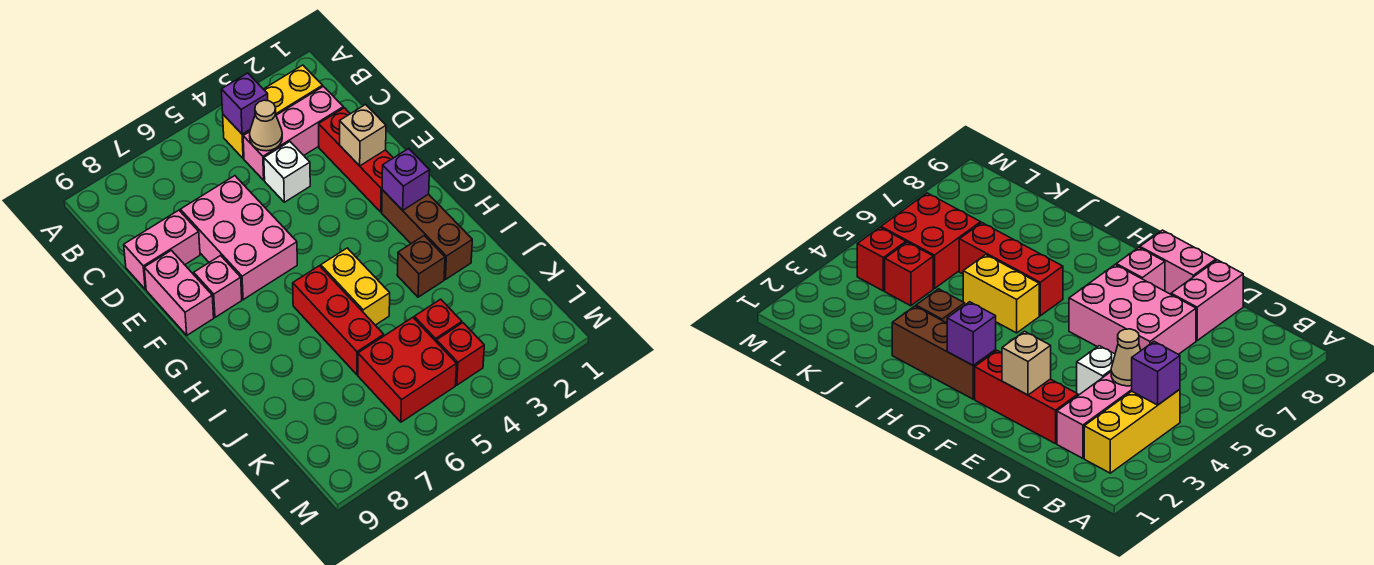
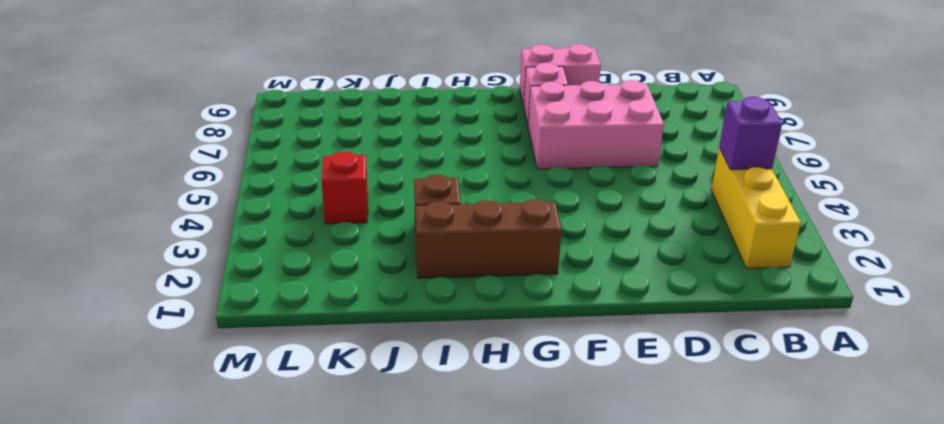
none -> pink brick C2:C4 level 1
none -> red brick D2:F2 level 1
none -> white brick D4 level 1

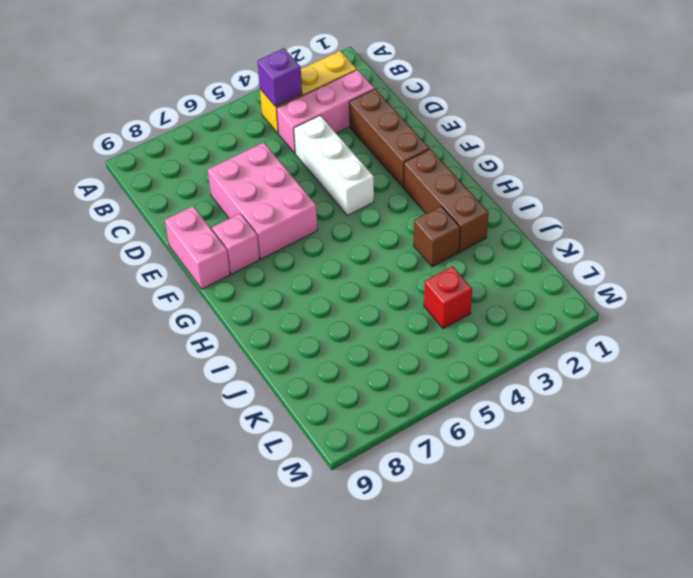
brown brick D2:F2 level 1 -> red brick D2:F2 level 1
white brick D4:F4 level 1 -> white brick D4 level 1
none -> pink brick D8:D9 level 1
none -> yellow brick H5:I5 level 1
none -> red brick H6:J6 level 1

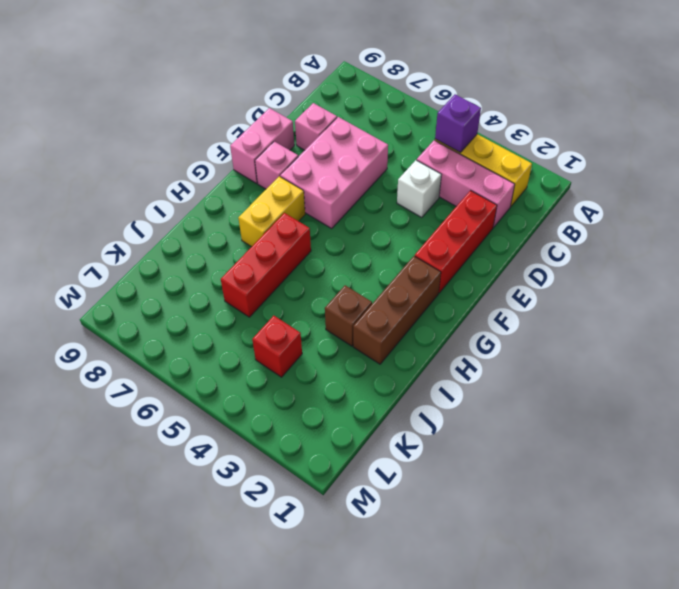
pink brick D8 level 1 -> pink brick D8:D9 level 1
yellow brick G7:H7 level 1 -> yellow brick H5:I5 level 1
none -> red brick K5:L6 level 1
none -> red brick L4 level 1
none -> tan cone C4 level 2

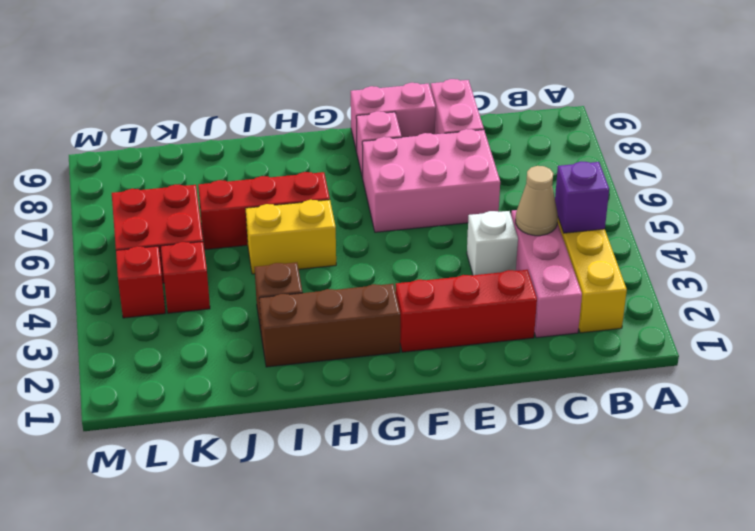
none -> tan brick E2 level 2
none -> purple brick G2 level 2

